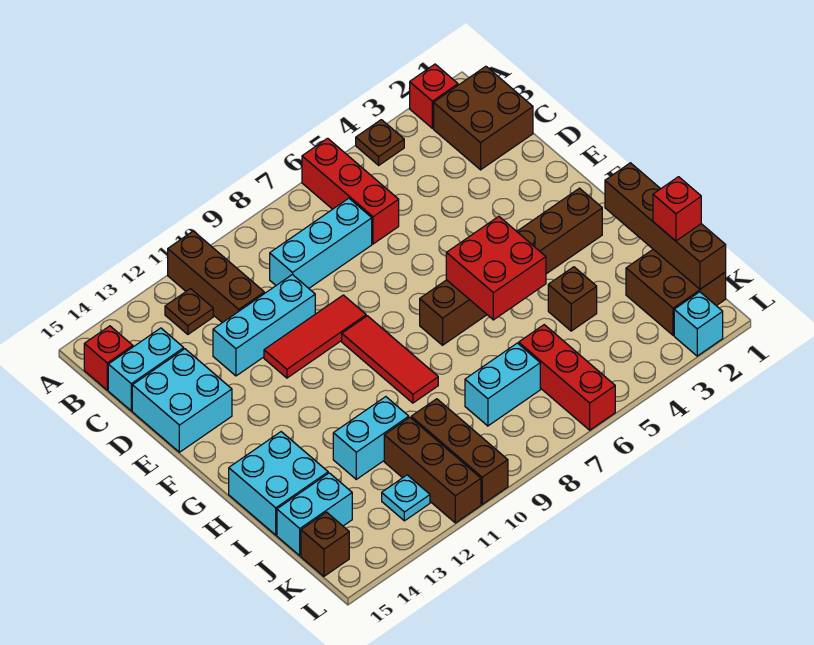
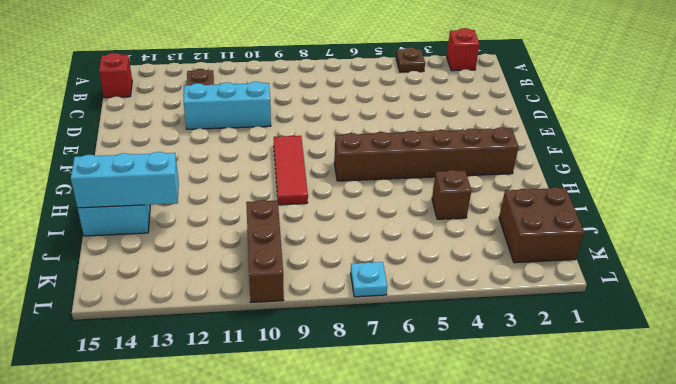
cyan brick I13:I15 level 2 -> cyan brick C7:C9 level 1
cyan plate L7 level 1 -> cyan plate K12 level 1
none -> red brick A6:C6 level 1
none -> brown brick A11:C11 level 1
none -> brown brick B1:C2 level 1

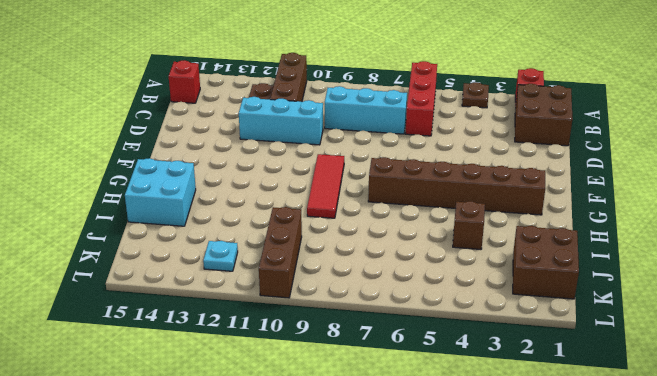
none -> cyan brick C14:C15 level 1
none -> cyan brick D14:E15 level 1
none -> red tile E9:E11 level 1

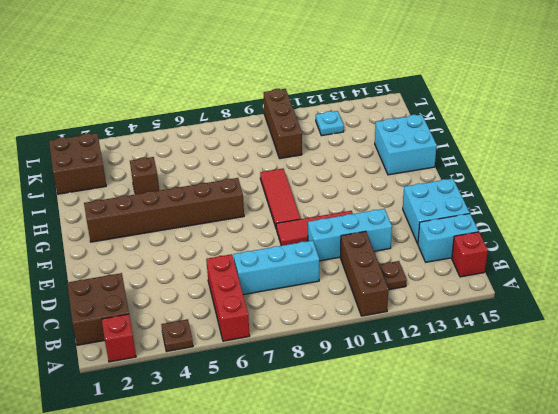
none -> cyan brick I11:I12 level 1
none -> red brick J6:L6 level 1
none -> cyan brick J7:J8 level 1

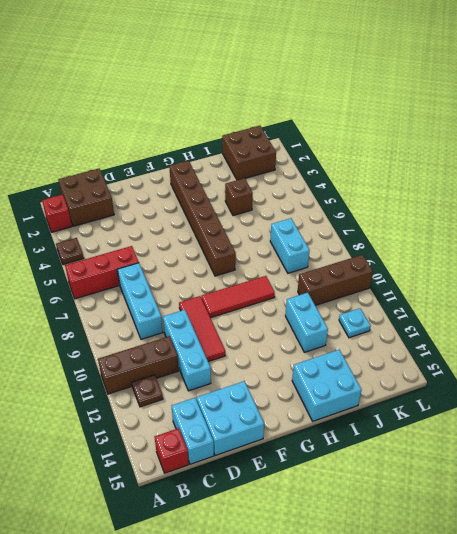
none -> red brick J6:L6 level 1
none -> brown brick J11:L11 level 1
none -> cyan brick J14:J15 level 1

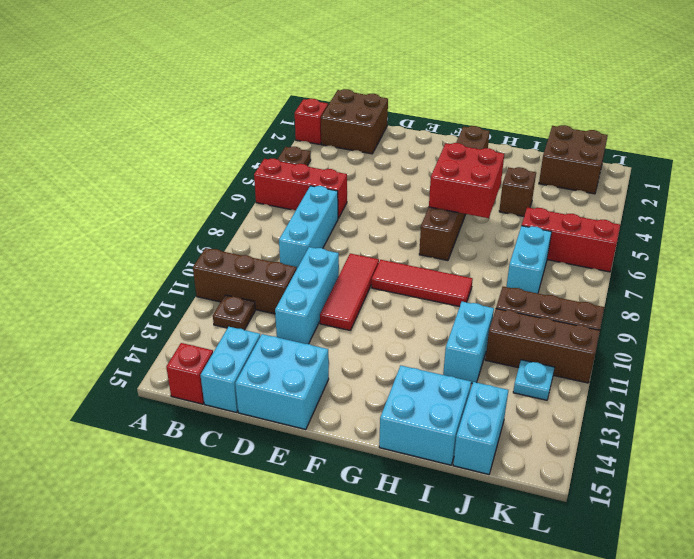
none -> brown brick K15 level 1
none -> cyan brick L2 level 1
none -> brown brick H1:K1 level 2

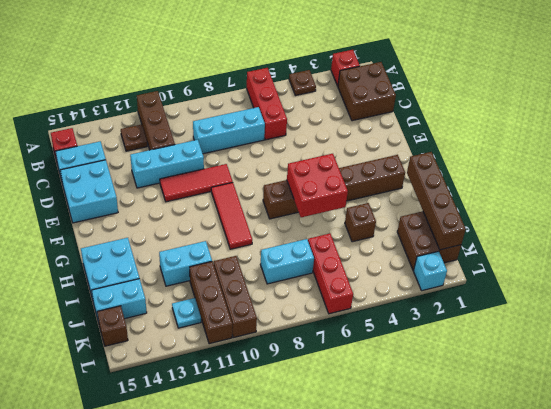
none -> red brick J1 level 3

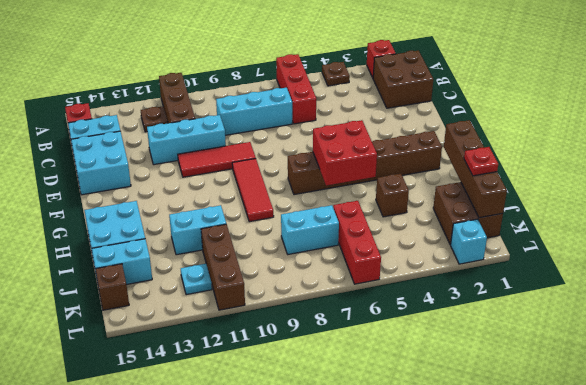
red plate J1 level 3 -> red brick J1 level 3
none -> brown brick J10:L10 level 1

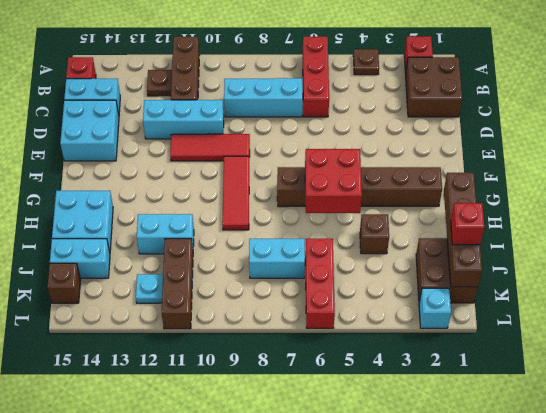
none -> brown brick J10:L10 level 1

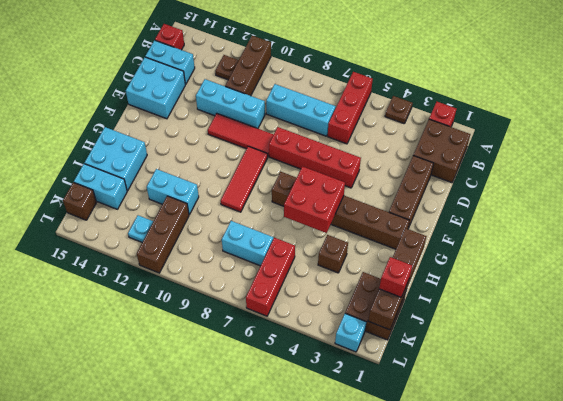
brown brick D2:F2 level 1 -> brown brick J10:L10 level 1
red brick E5:E8 level 1 -> none

